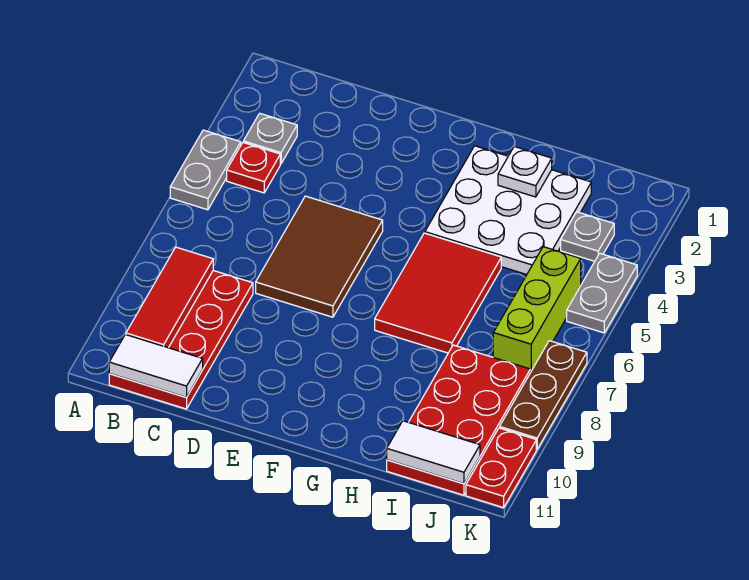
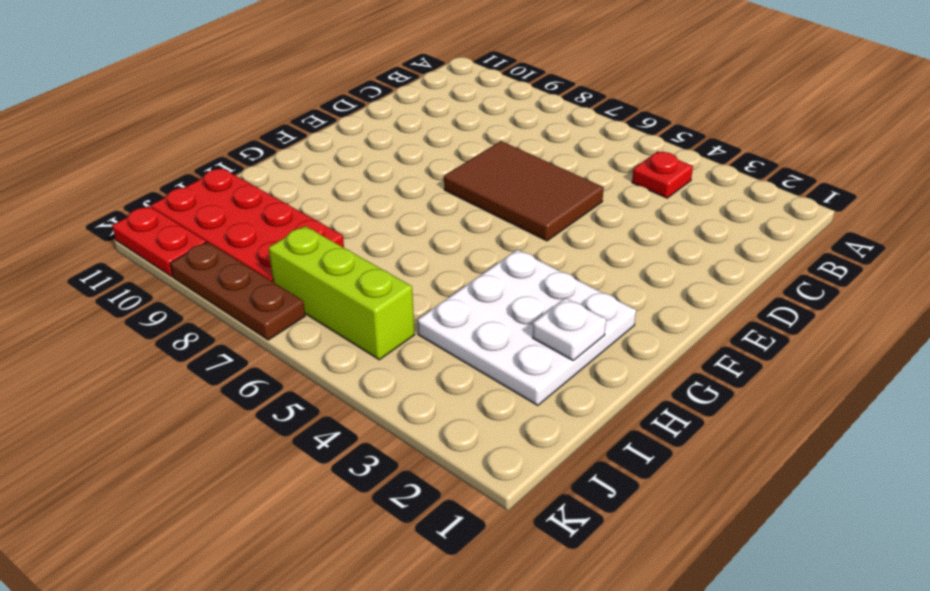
none -> grey plate A4:A5 level 1
none -> grey plate B3 level 1
none -> red plate B8:C11 level 1

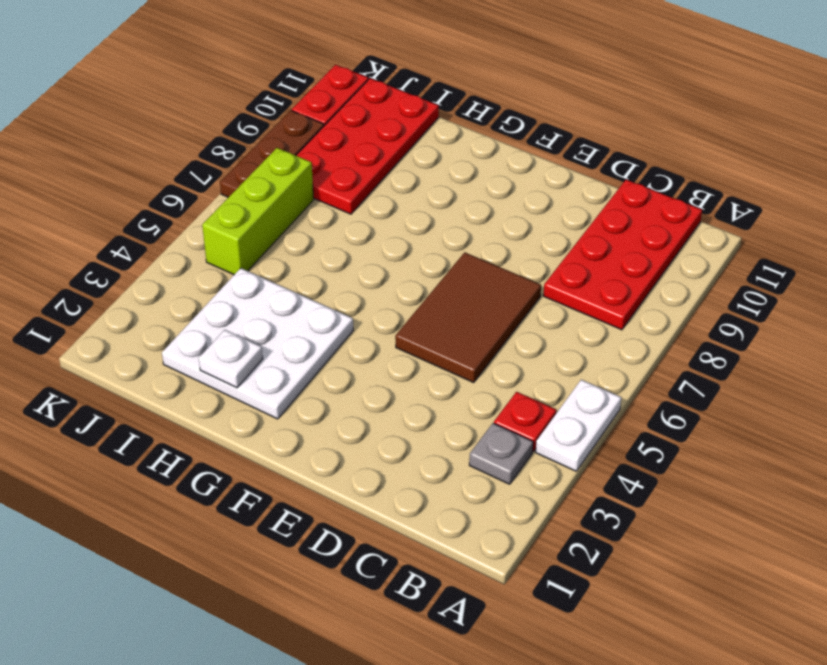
white plate A4:A5 level 1 -> grey plate A4:A5 level 1
none -> red tile G5:H7 level 1
none -> grey plate J3 level 1
none -> grey plate K4:K5 level 1

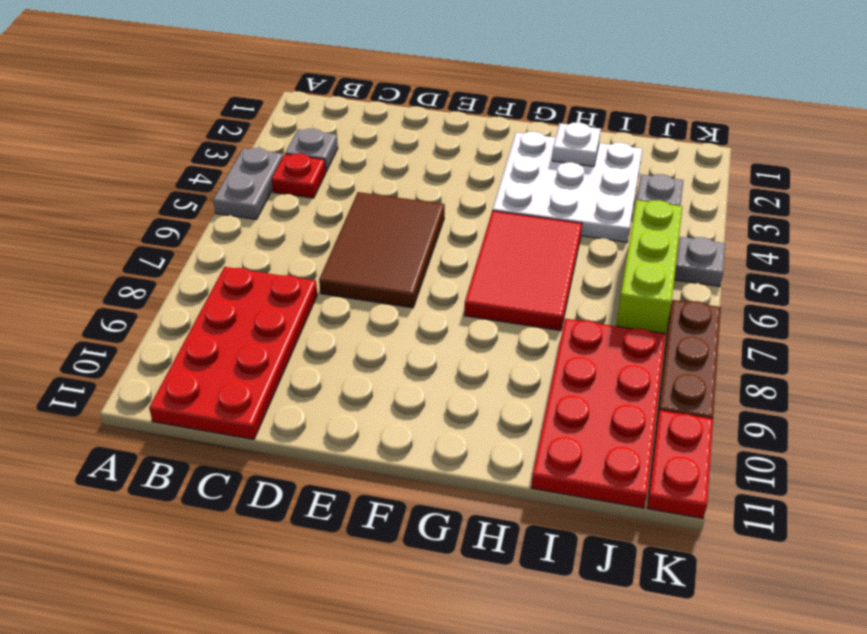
grey plate K5 level 1 -> grey plate K4:K5 level 1
none -> red tile B8:B10 level 2
none -> white tile B11:C11 level 2
none -> white tile I11:J11 level 2

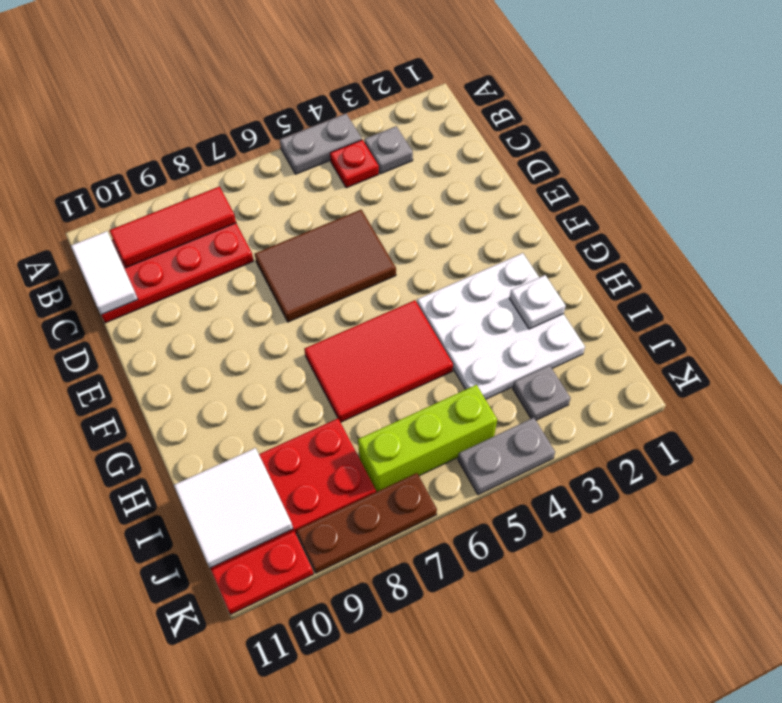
white tile I10:J11 level 2 -> white tile I11:J11 level 2

